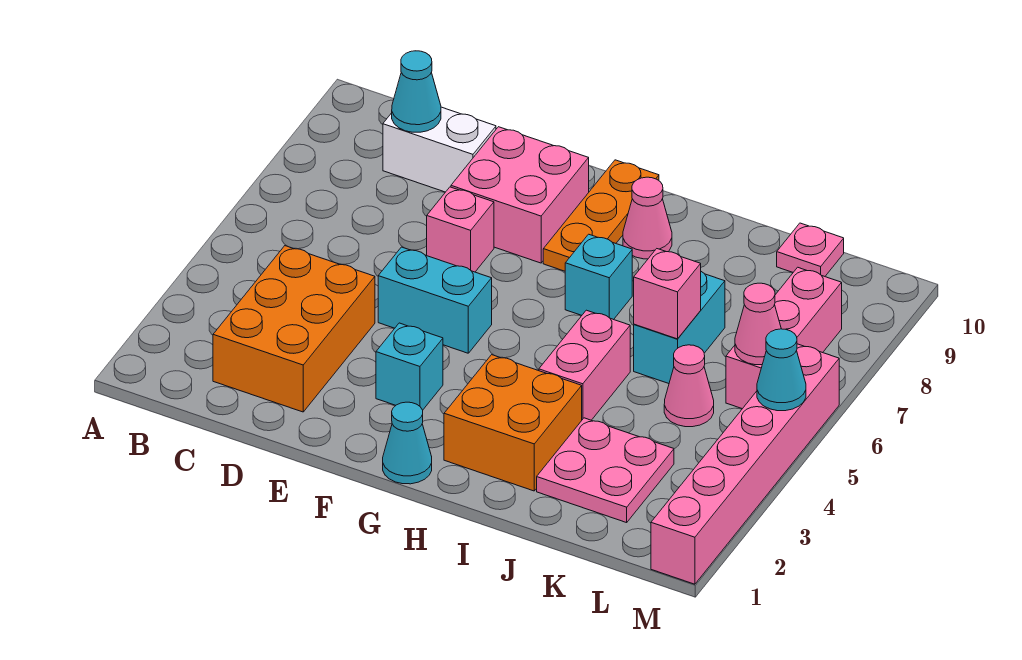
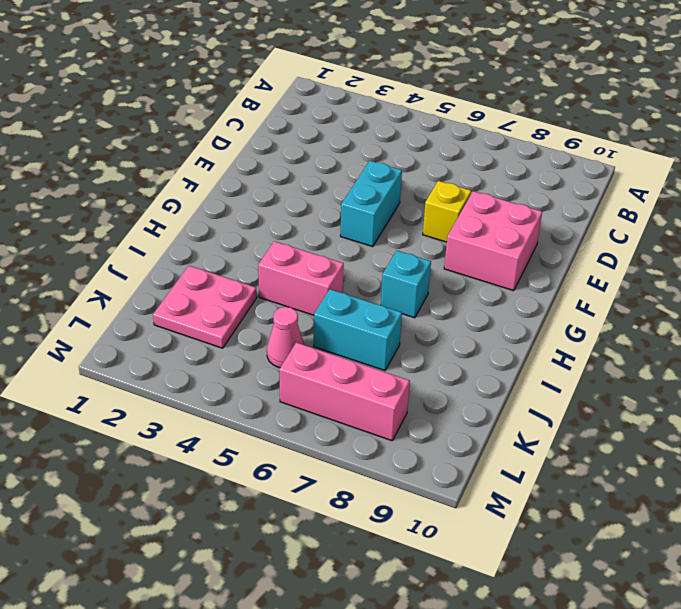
yellow brick E7 level 1 -> pink brick E7 level 1
none -> orange brick C2:D4 level 1
none -> white brick C9:D9 level 1
none -> cyan brick F3 level 1

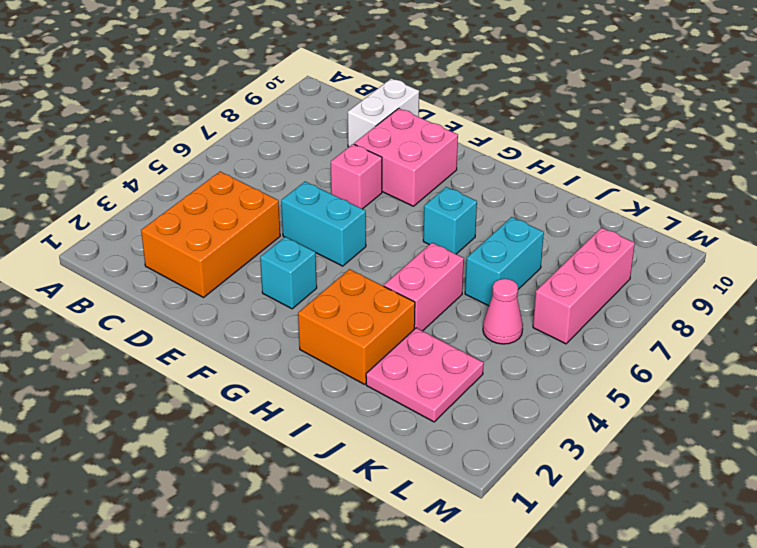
white brick D9:D10 level 1 -> white brick C9:D9 level 1
none -> cyan cone G1 level 1
none -> orange plate G8:G10 level 1
none -> pink cone H9 level 1

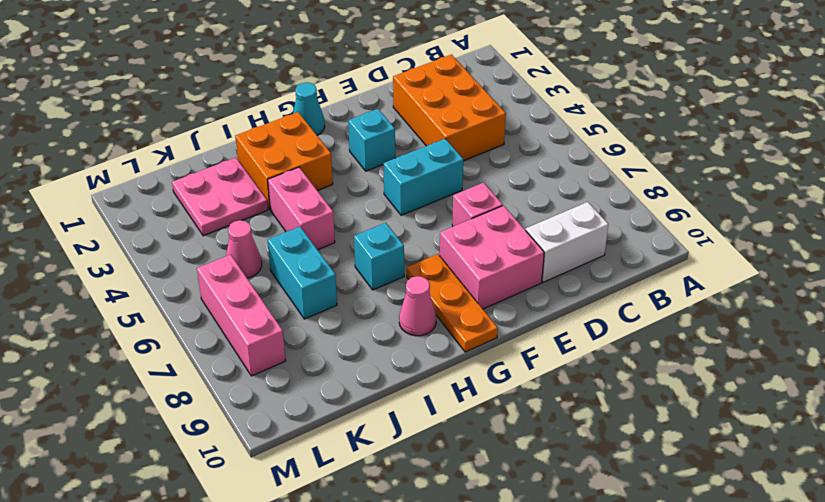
none -> pink plate K10 level 1
none -> pink brick M1:M6 level 1
none -> cyan cone C9 level 2

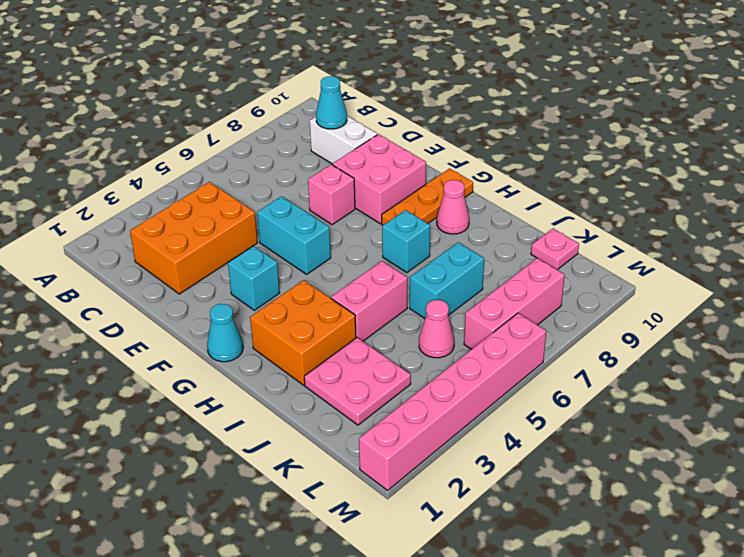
none -> pink brick J6 level 2
none -> pink cone L6 level 2
none -> cyan cone M5 level 2

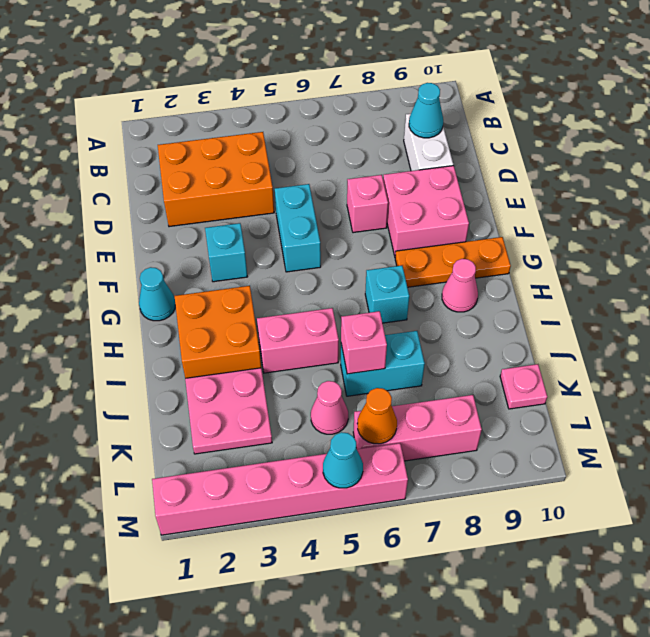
orange cone L6 level 2 -> pink cone L6 level 2

